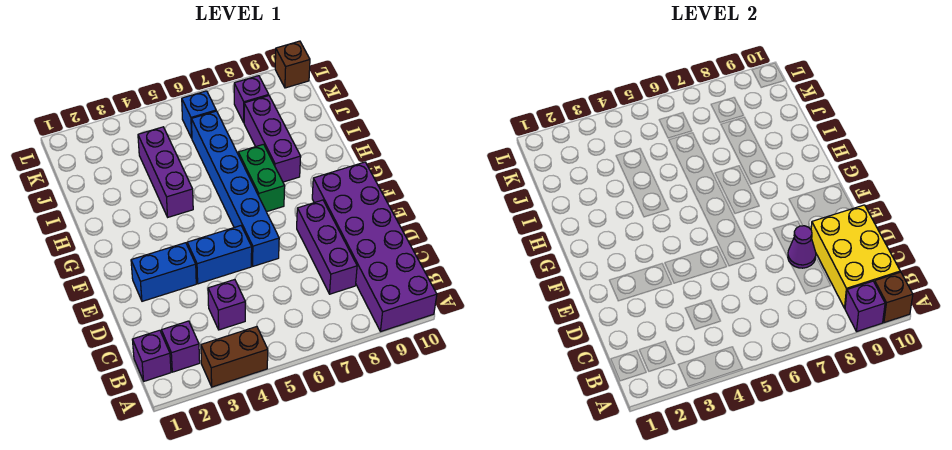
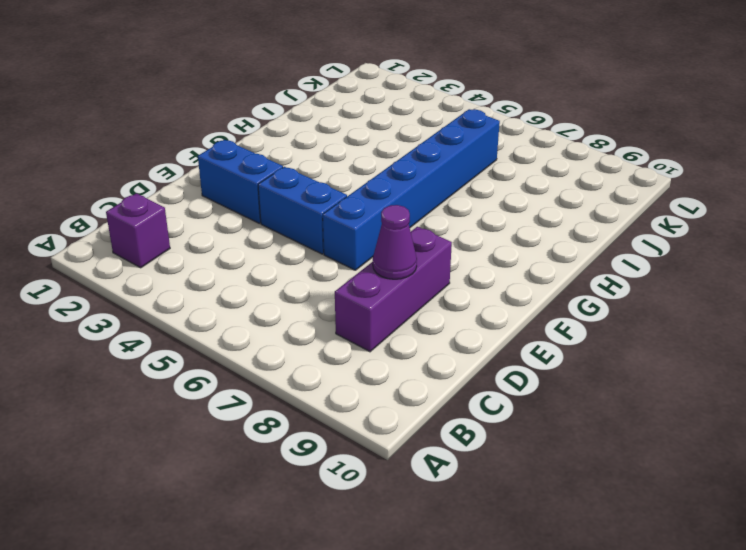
none -> brown brick A3:A4 level 1
none -> purple brick A9:F10 level 1
none -> purple brick B1 level 1

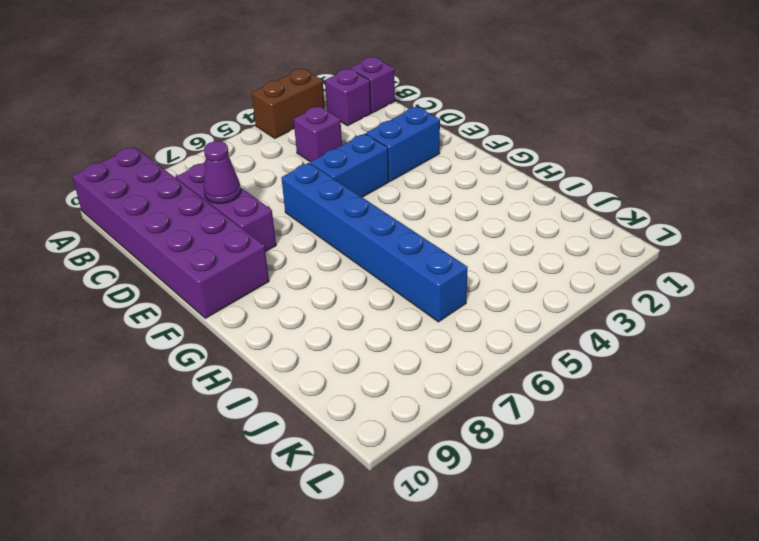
none -> green brick G7:H7 level 1
none -> purple brick H4:J4 level 1
none -> purple brick H8:J8 level 1

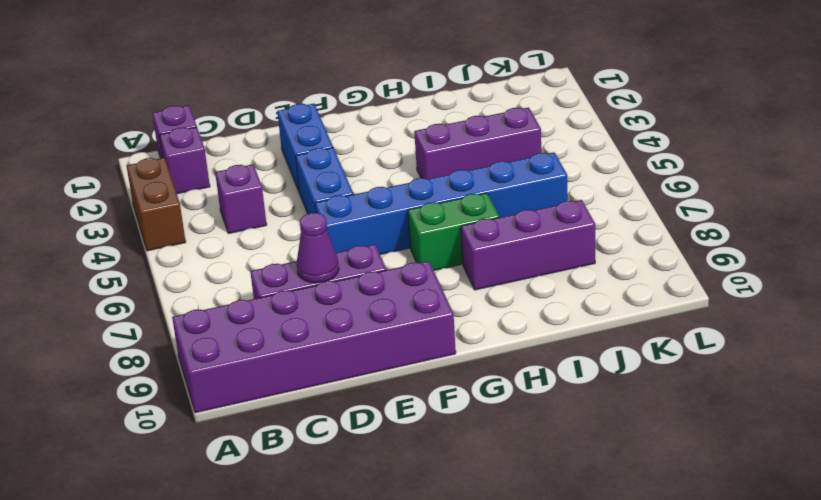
none -> blue brick K6 level 1
none -> purple brick K8 level 1
none -> brown brick L10 level 1

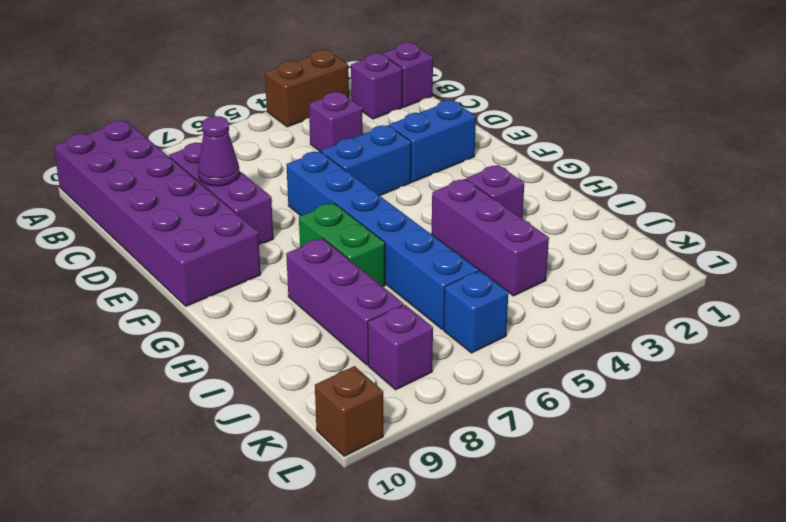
purple brick H3 level 1 -> purple brick A9 level 2
none -> brown brick A10 level 2
none -> yellow brick B9:D10 level 2

